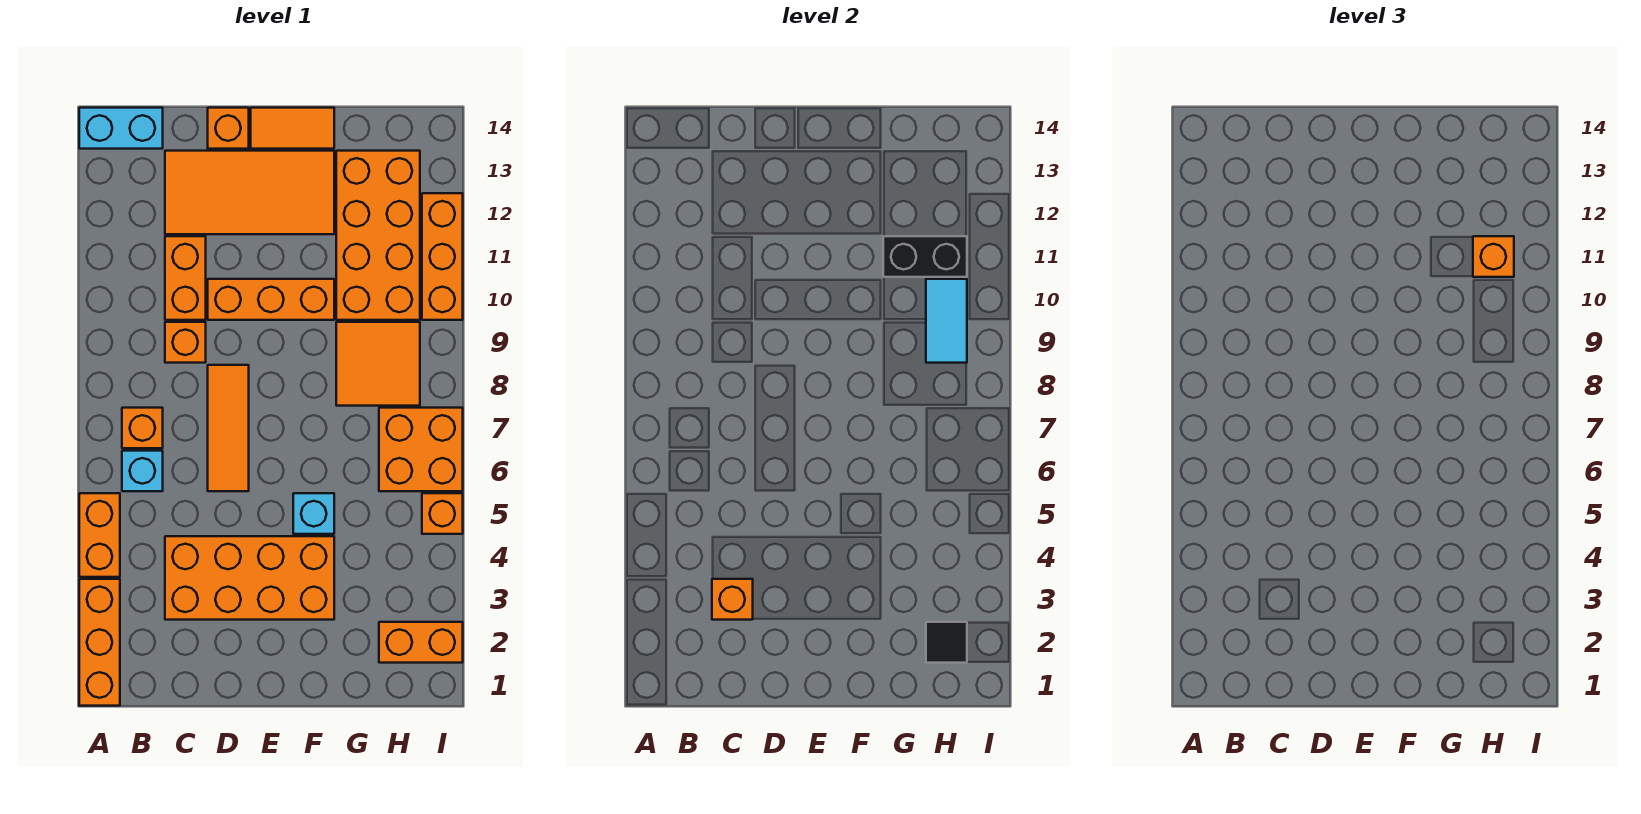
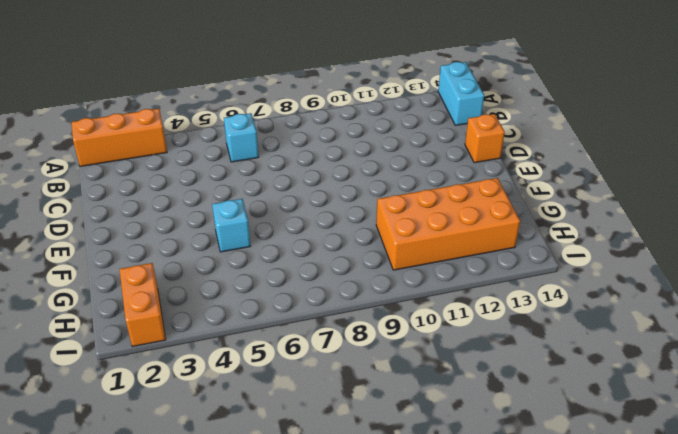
none -> orange brick A4:A5 level 1
none -> orange brick B7 level 1
none -> orange brick C3:F4 level 1

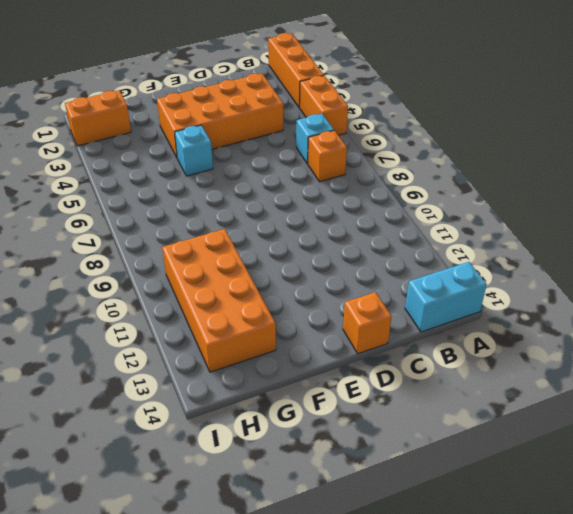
none -> orange brick C9 level 1
none -> orange brick C10:C11 level 1
none -> orange tile C12:F13 level 1

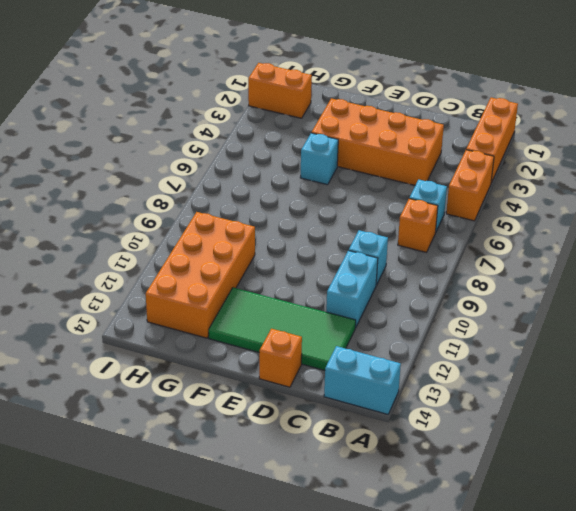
cyan brick C9 level 1 -> orange brick C9 level 1
cyan brick C10:C11 level 1 -> orange brick C10:C11 level 1
green tile C12:F13 level 1 -> orange tile C12:F13 level 1
none -> orange tile D6:D8 level 1
none -> orange brick D10:F10 level 1
none -> orange tile E14:F14 level 1

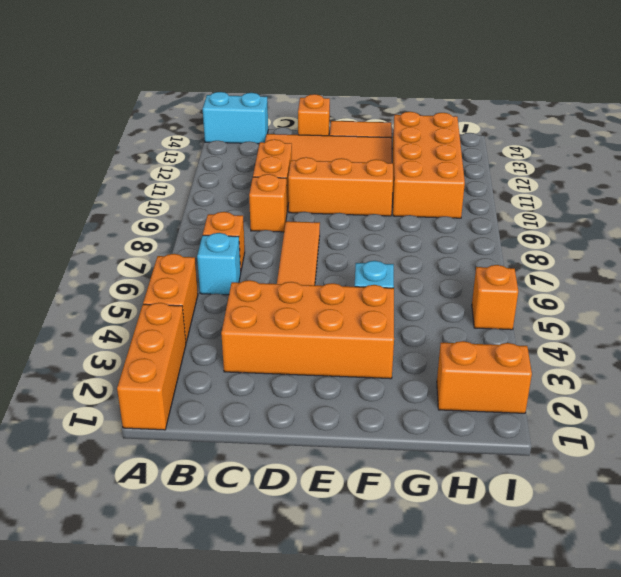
none -> orange tile G8:H9 level 1
none -> orange brick H6:I7 level 1
none -> orange brick I10:I12 level 1

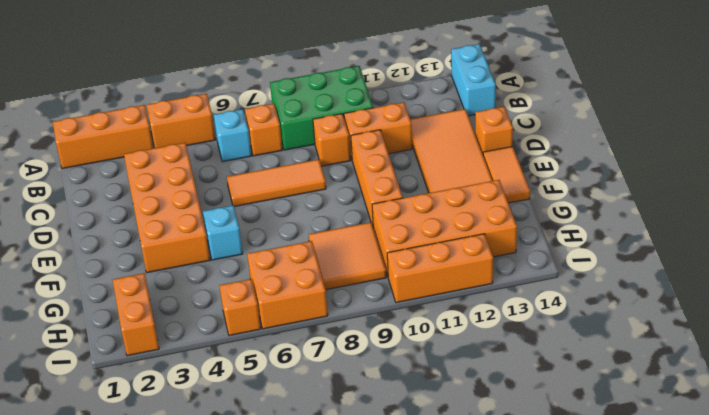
green brick A8:B10 level 1 -> none
none -> orange brick C3 level 2
none -> black brick G11:H11 level 2
none -> black tile H2 level 2

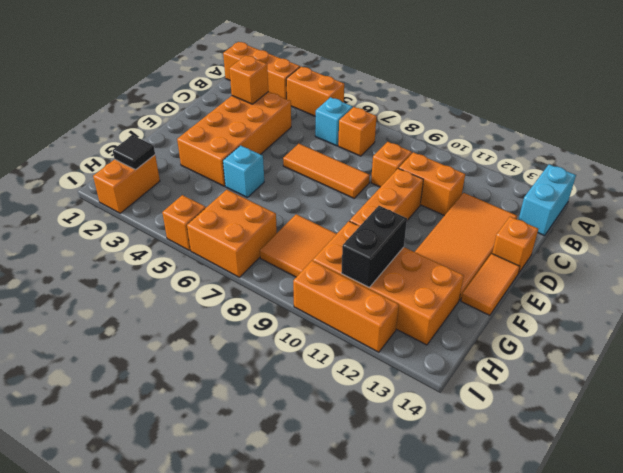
none -> cyan tile H9:H10 level 2
none -> orange brick H11 level 3

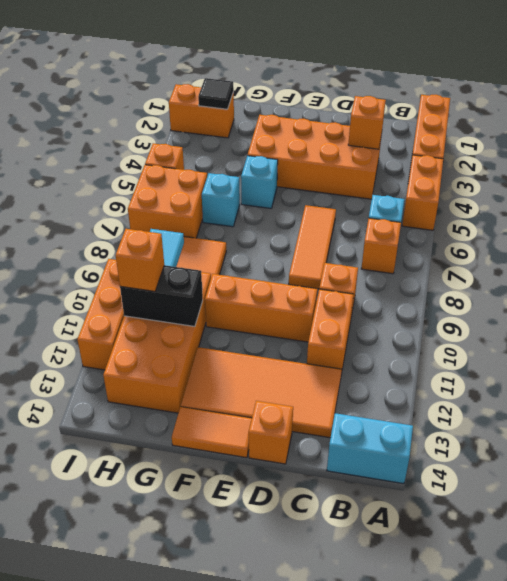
cyan brick G6 level 1 -> none

